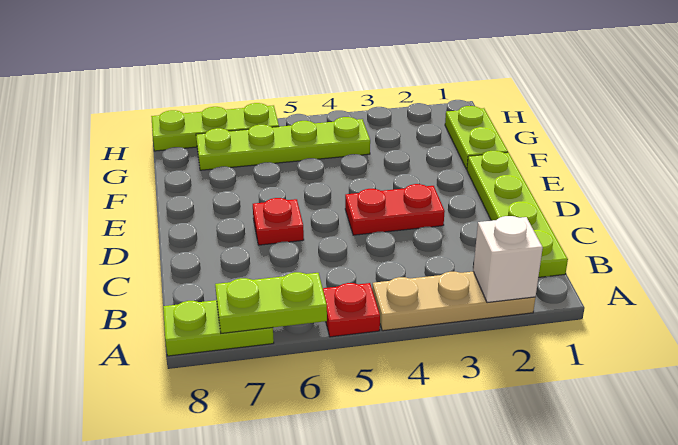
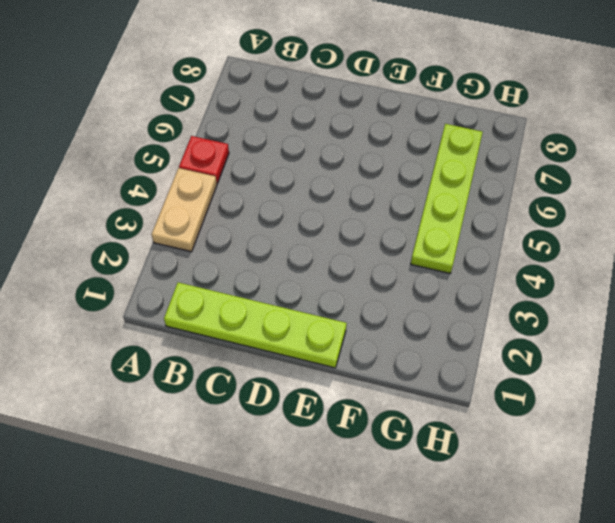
tan plate A3:A4 level 1 -> tan plate A2:A4 level 1
none -> lime plate A7:A8 level 1
none -> red plate D3:D4 level 1

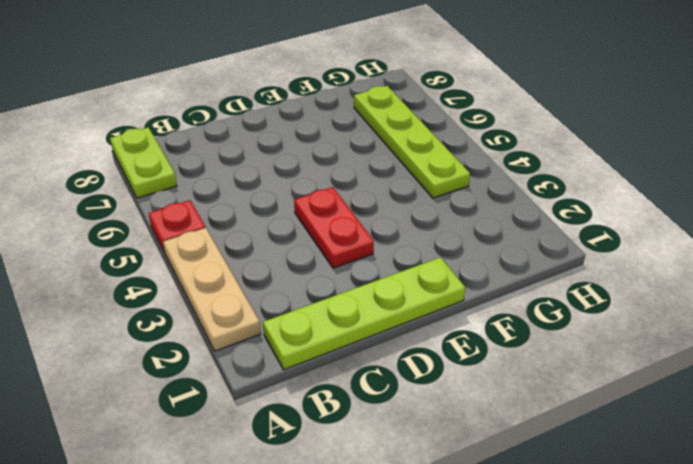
none -> red plate D6 level 1
none -> lime plate F1:G1 level 1

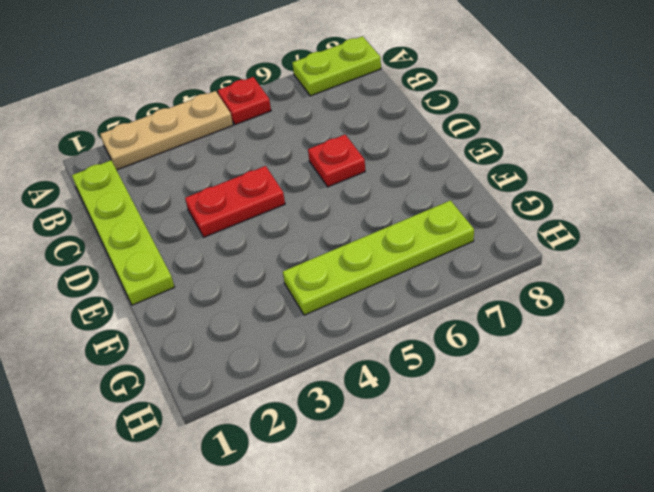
none -> lime plate F1:G1 level 1
none -> lime plate H6:H8 level 1

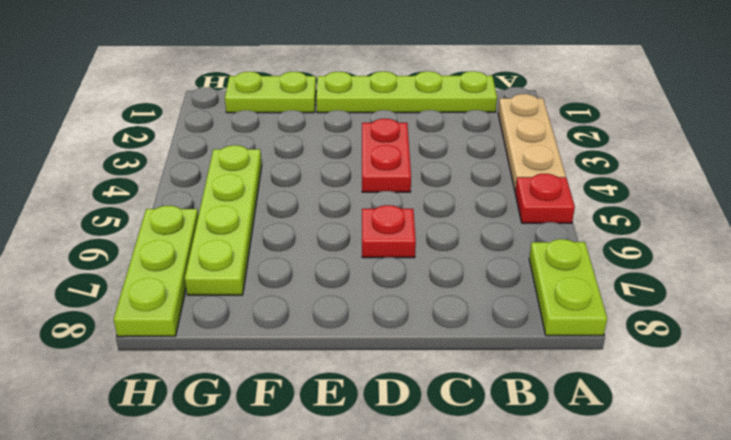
none -> white brick A2 level 2
none -> lime plate A6:A7 level 2

